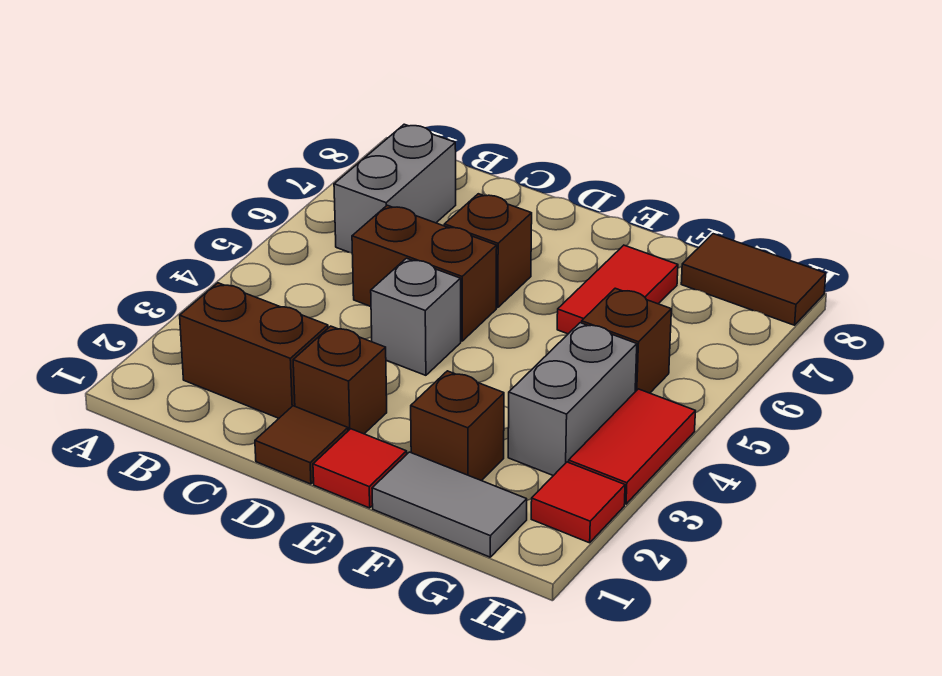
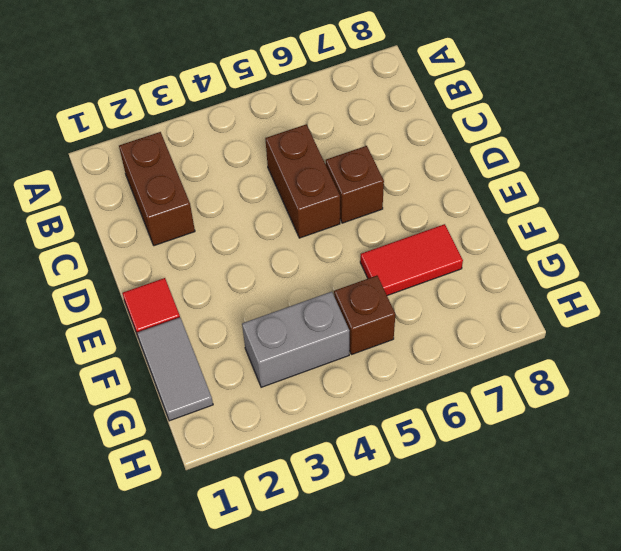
none -> grey brick B6:B7 level 1
none -> brown tile D1 level 1
none -> brown brick D2 level 1

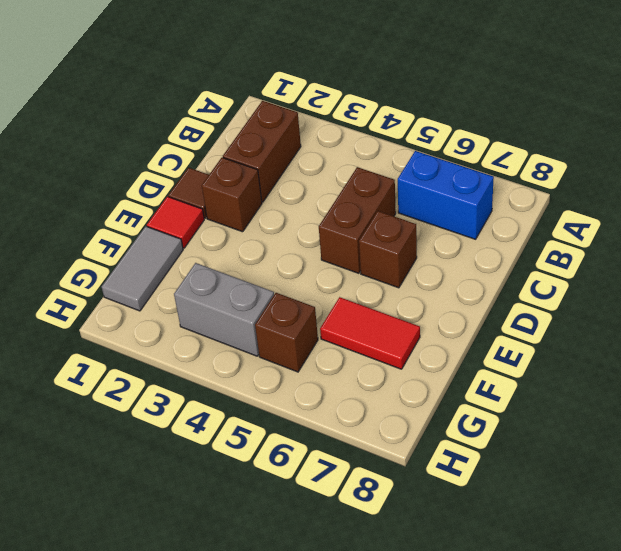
blue brick B6:B7 level 1 -> grey brick B6:B7 level 1
none -> grey brick D4 level 1
none -> brown brick F2 level 1
none -> brown tile G8:H8 level 1

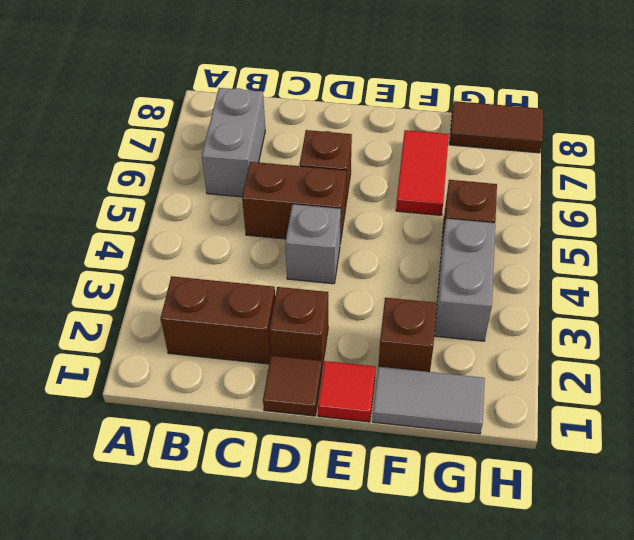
none -> red tile H2 level 1
none -> red tile H3:H4 level 1

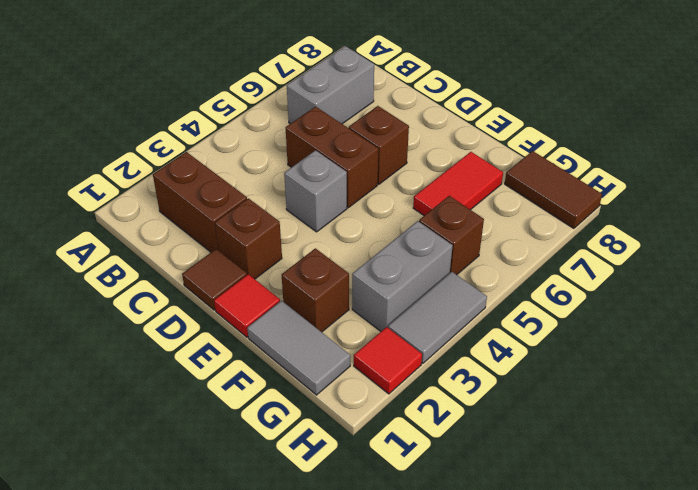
grey tile H3:H4 level 1 -> red tile H3:H4 level 1

